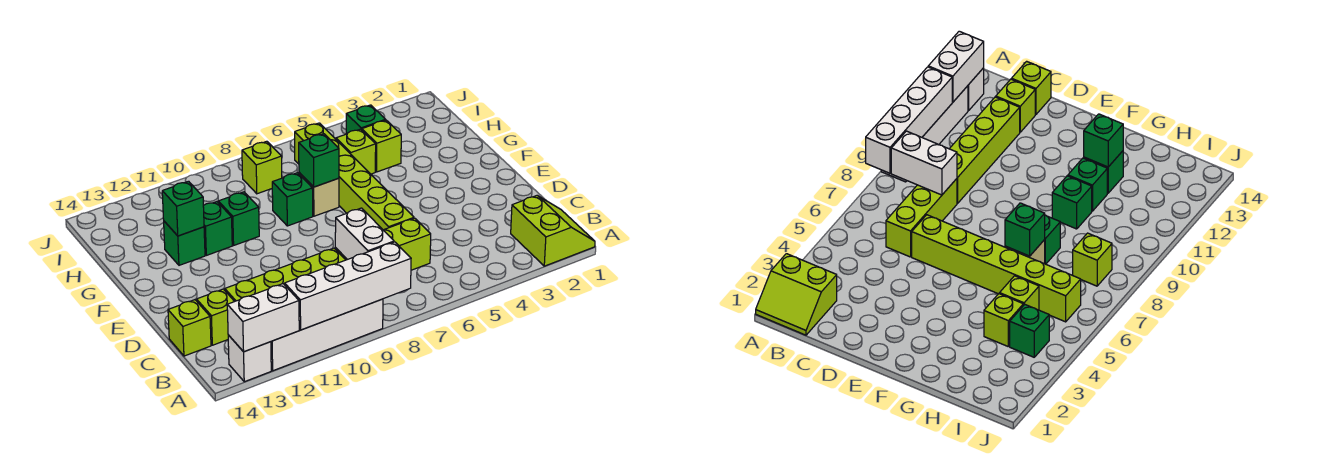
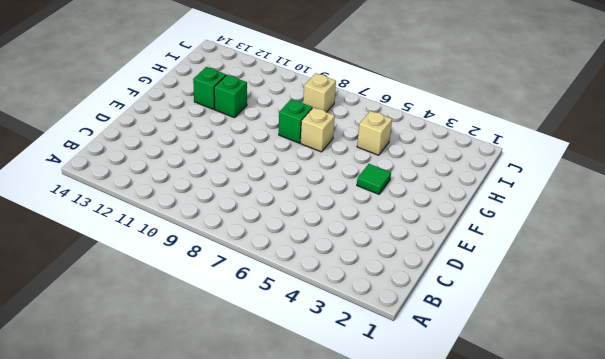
green tile F4 level 1 -> none
tan brick H5 level 1 -> lime brick H5 level 1
tan brick I8 level 1 -> lime brick I8 level 1
none -> lime slope A1:B2 level 1 top 2
none -> white brick A9:A12 level 1
none -> white brick A13 level 1

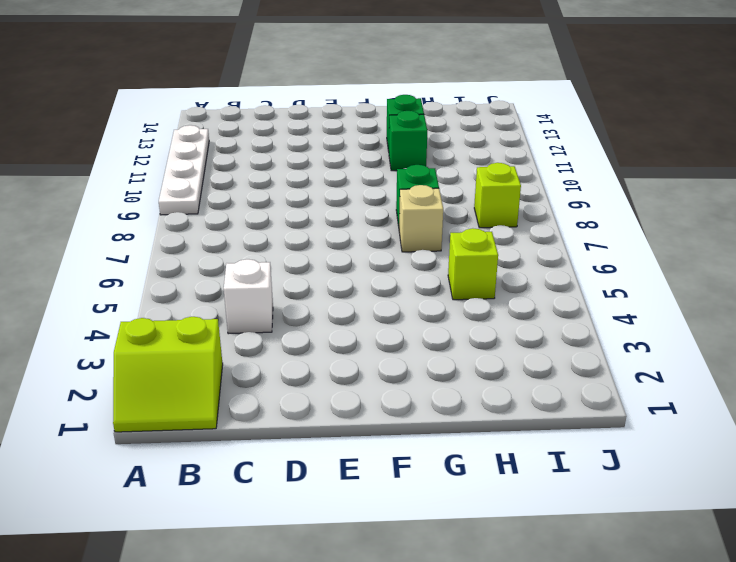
white plate A9:A12 level 1 -> white brick A9:A12 level 1
white brick C4 level 1 -> white brick A13 level 1
none -> lime brick C6:C8 level 1
none -> lime brick C9:C12 level 1
none -> lime brick C13 level 1

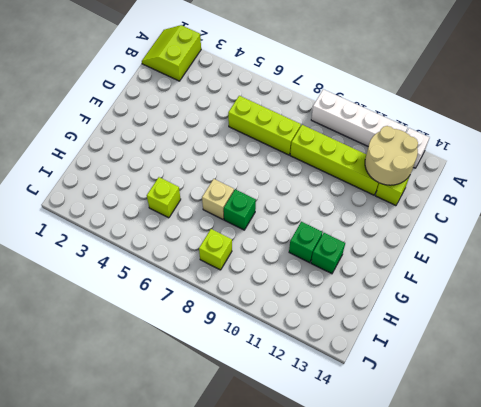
tan round brick B12:C13 level 2 -> none
none -> lime brick C14 level 1
none -> lime brick D6:I6 level 1
none -> green brick G10 level 1

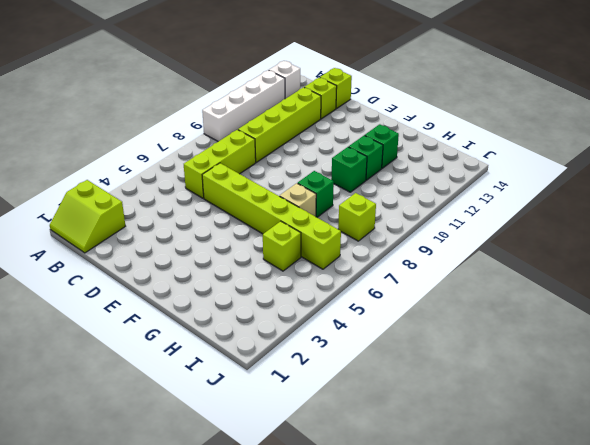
none -> lime brick H4 level 1
none -> green brick I4 level 1
none -> white brick A8:A11 level 2

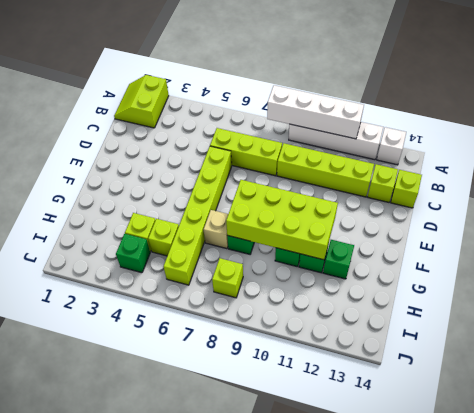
lime brick F8:G11 level 2 -> none
none -> white brick A12:A13 level 2
none -> white brick B8:C8 level 2
none -> green brick G7 level 2

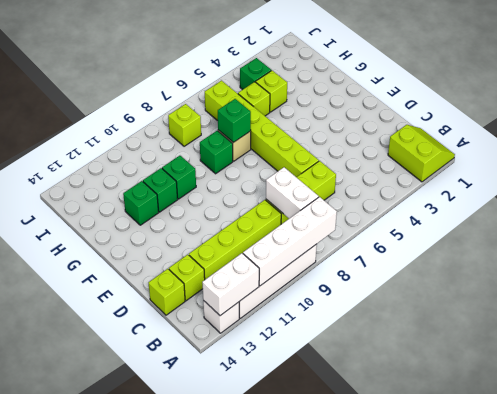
none -> green brick G12 level 2

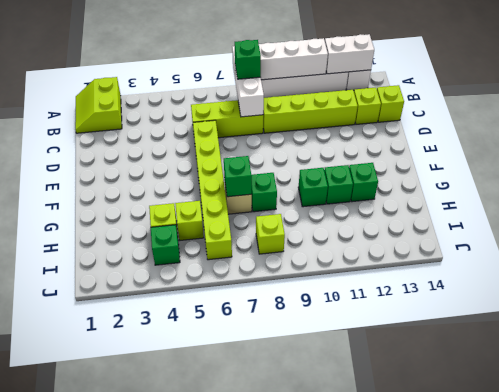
green brick B8 level 3 -> green brick G12 level 2

